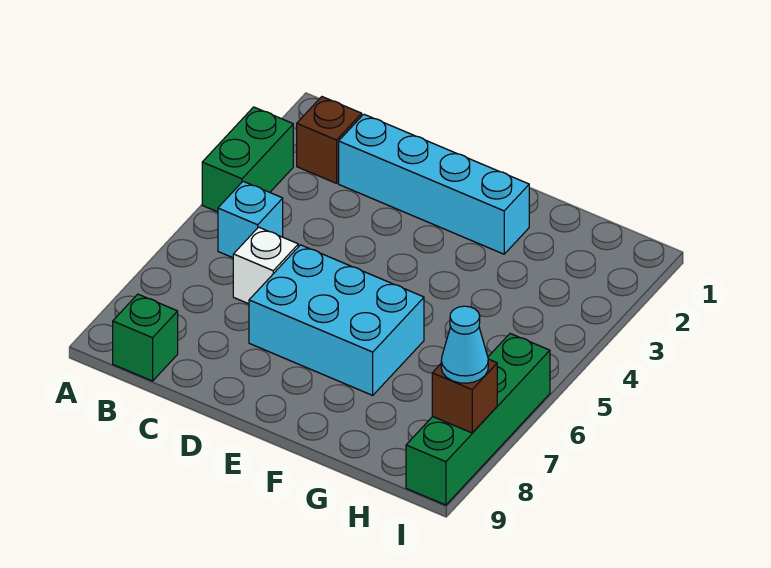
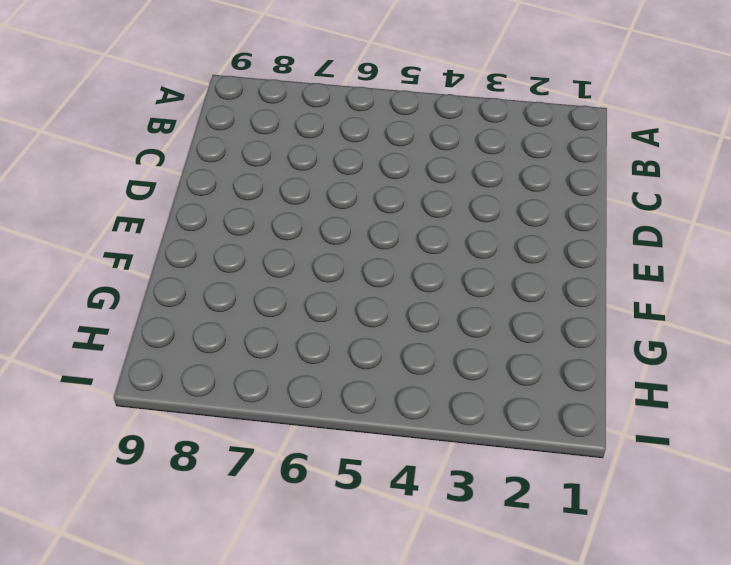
none -> green brick A3:A4 level 1
none -> brown brick B2 level 1

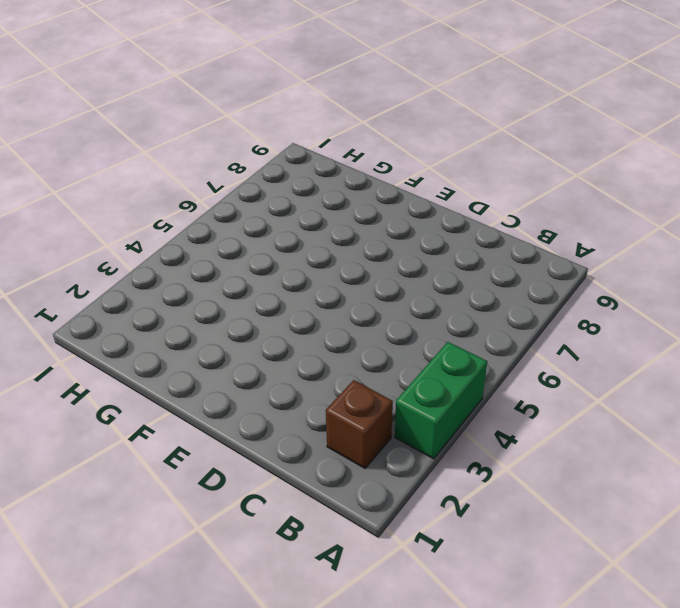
none -> cyan brick B5 level 1
none -> green brick B9 level 1

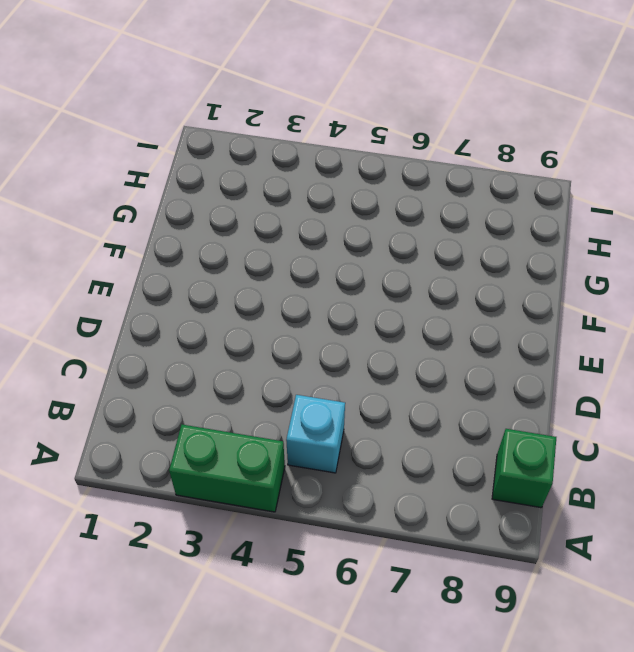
none -> brown brick B2 level 1
none -> cyan brick C2:F2 level 1

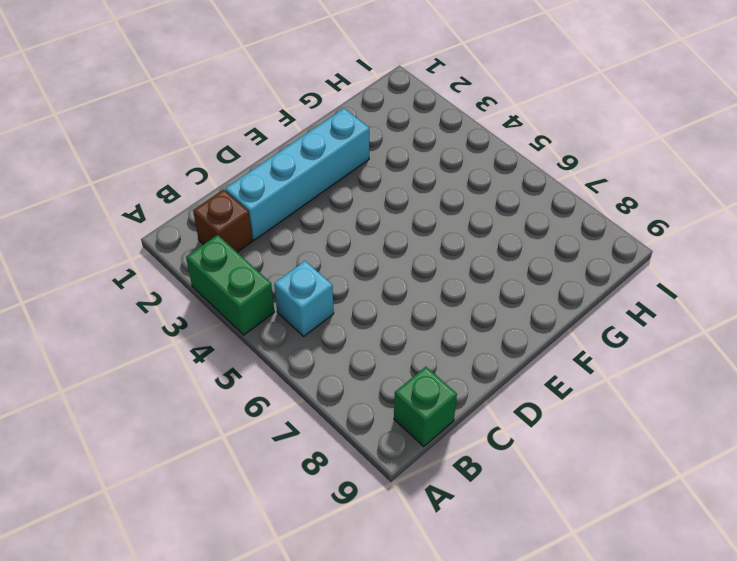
none -> white brick C6 level 1
none -> cyan brick D6:F7 level 1

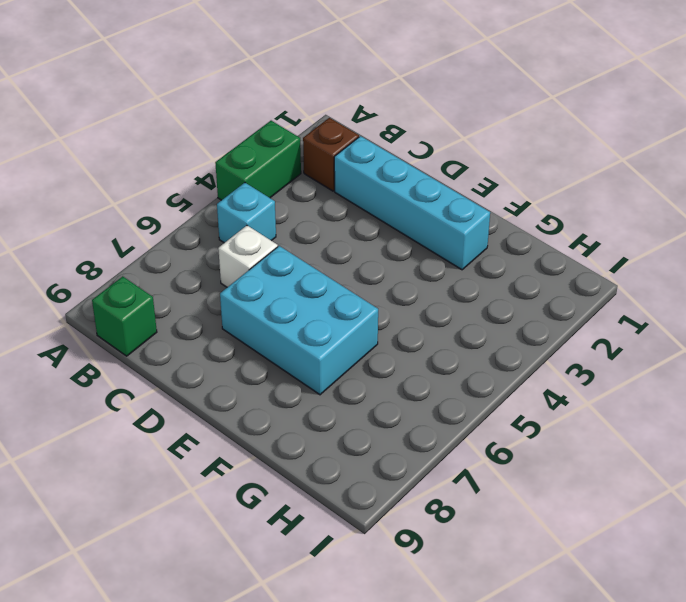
none -> green brick I6:I9 level 1
none -> brown brick I8 level 2

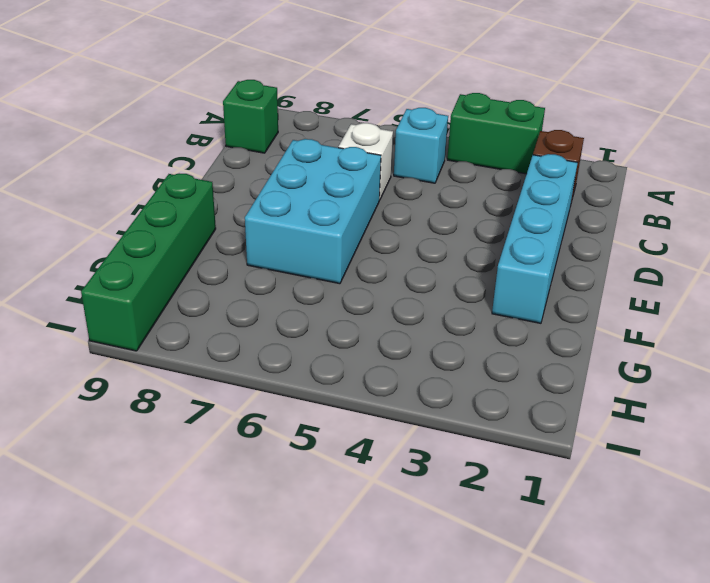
green brick F9:I9 level 1 -> green brick I6:I9 level 1
none -> brown brick I8 level 2
none -> cyan cone I8 level 3

